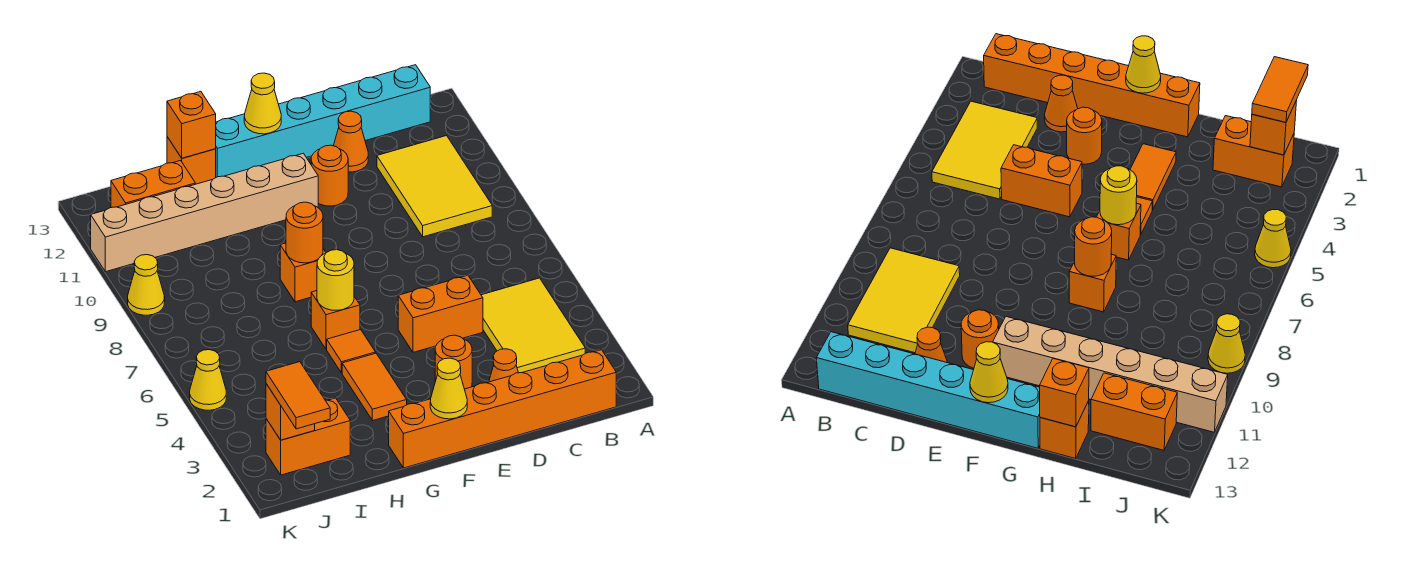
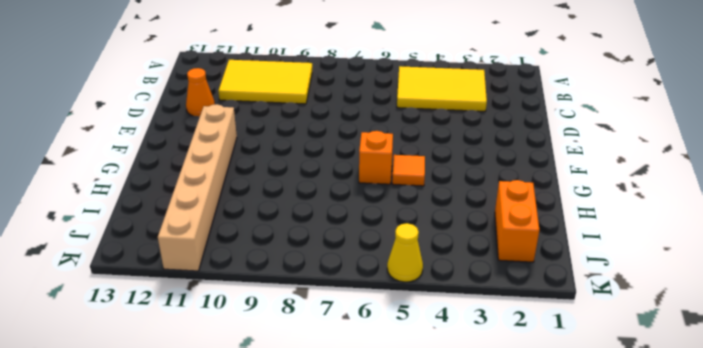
none -> orange brick B1:G1 level 1
none -> cyan brick B13:G13 level 1
none -> orange cone D2 level 1

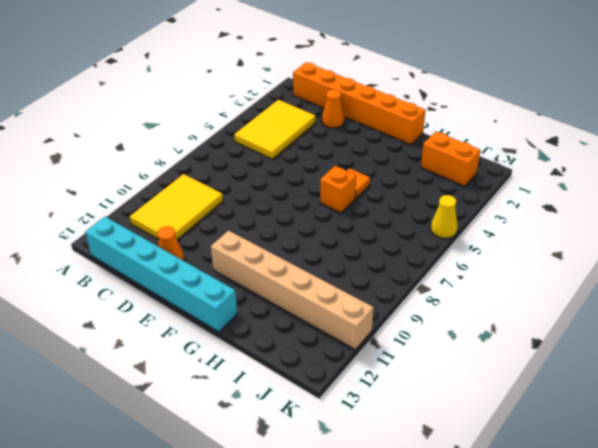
none -> orange brick D5:E5 level 1
none -> orange round brick E3 level 1
none -> orange round brick E11 level 1

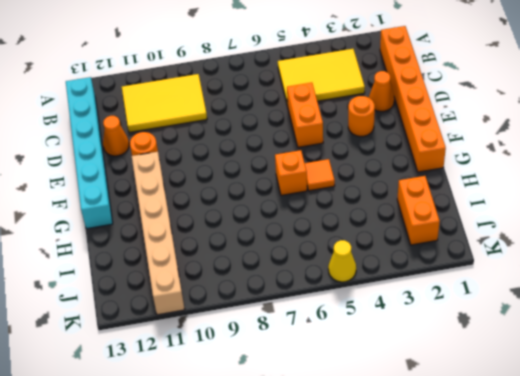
none -> orange tile G3:G4 level 1
none -> orange brick G8 level 1
none -> orange brick H13 level 1

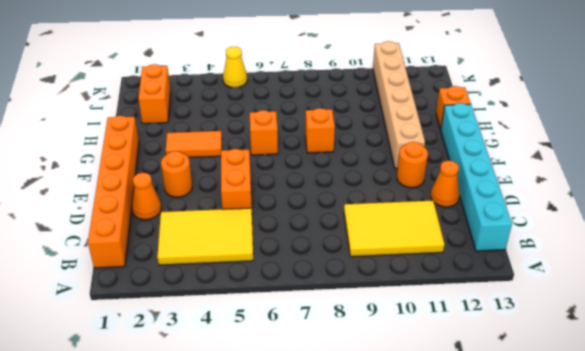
none -> orange tile G5 level 1
none -> orange brick I12:J12 level 1
none -> yellow cone K9 level 1

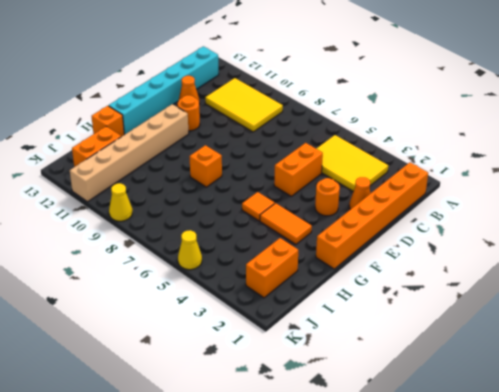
none -> orange brick G6 level 1
none -> yellow cone F1 level 2
none -> yellow cone F13 level 2

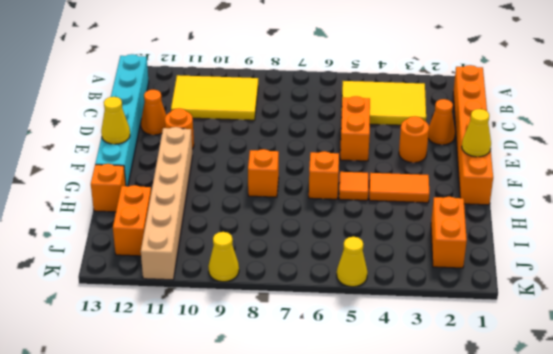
none -> yellow round brick G6 level 2
none -> orange round brick G8 level 2
none -> orange brick H13 level 2

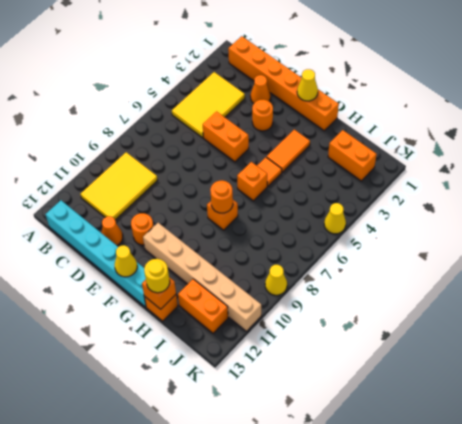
yellow round brick H13 level 3 -> yellow round brick G6 level 2
none -> orange brick J2 level 2
none -> orange tile J1:J2 level 3

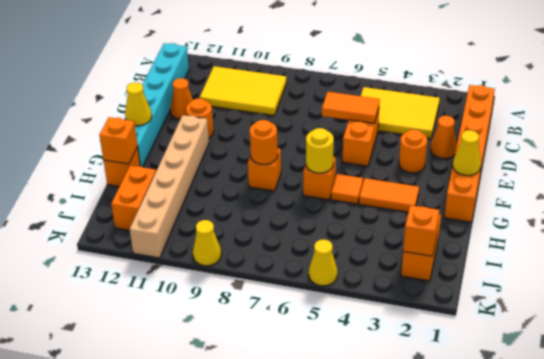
orange tile D5:D6 level 2 -> orange tile J1:J2 level 3

